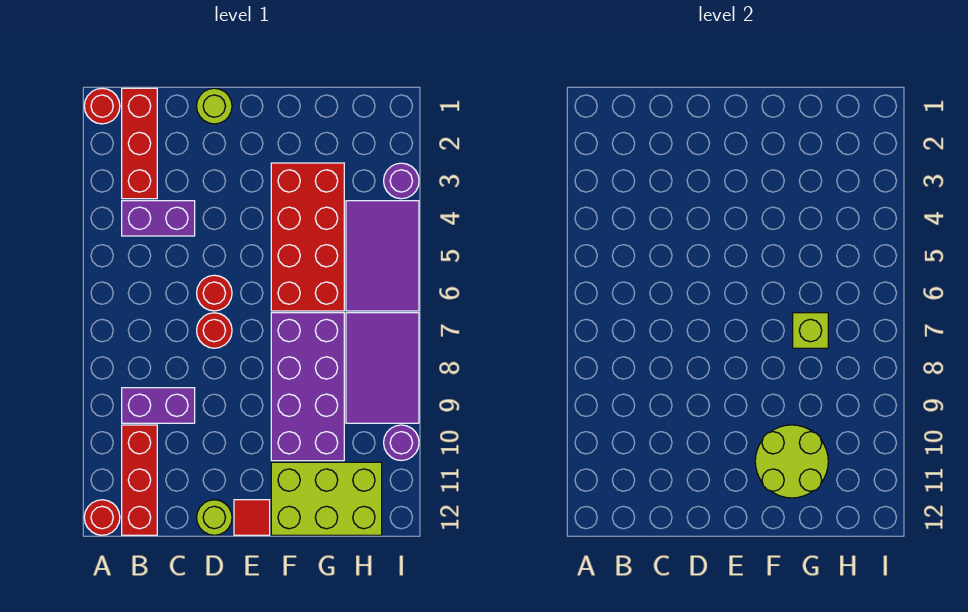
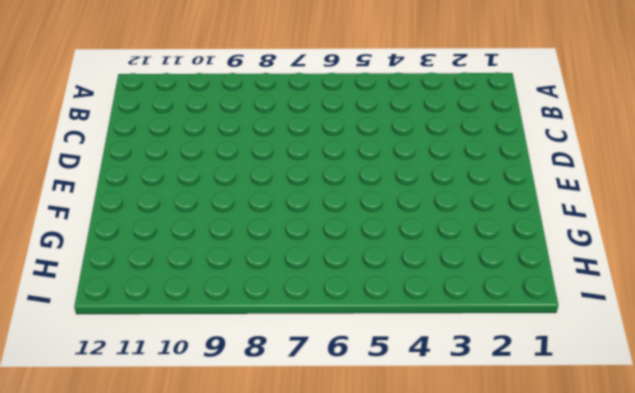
none -> red round brick A1 level 1
none -> red round brick A12 level 1
none -> red brick B1:B3 level 1

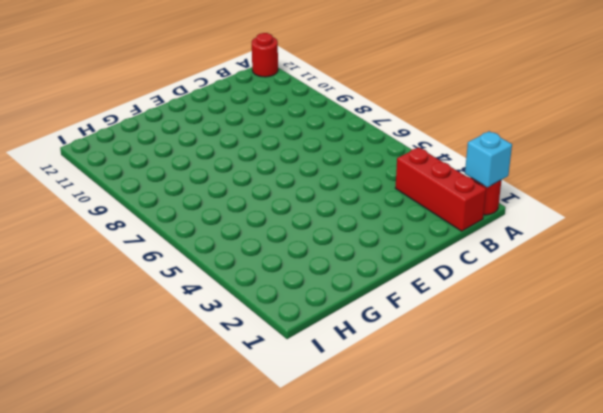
cyan brick A1 level 2 -> none
none -> purple brick B4:C4 level 1
none -> purple brick B9:C9 level 1
none -> red brick B10:B12 level 1

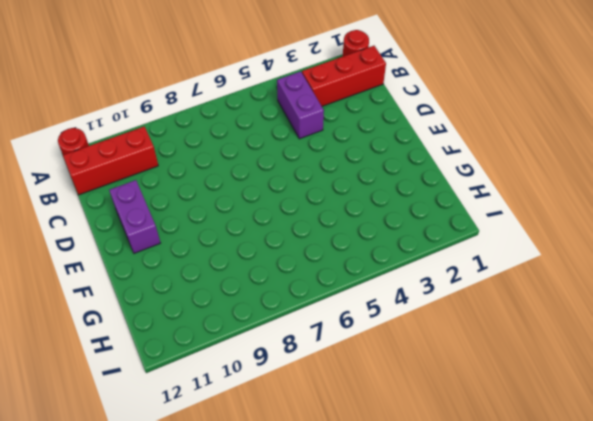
purple brick D11:E11 level 1 -> purple brick B9:C9 level 1
none -> lime round brick D1 level 1
none -> red round brick D6 level 1
none -> red round brick D7 level 1

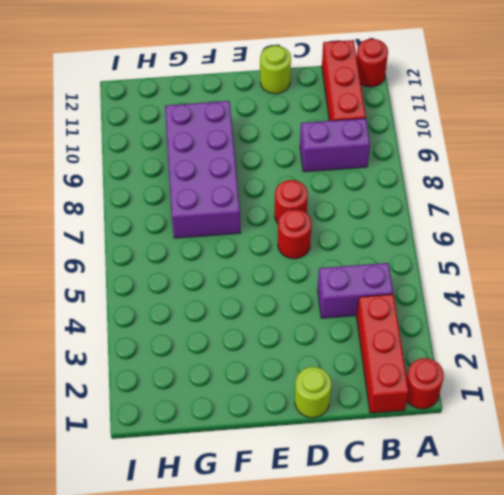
none -> red tile E12 level 1
none -> red brick F3:G6 level 1
none -> lime brick F11:H12 level 1

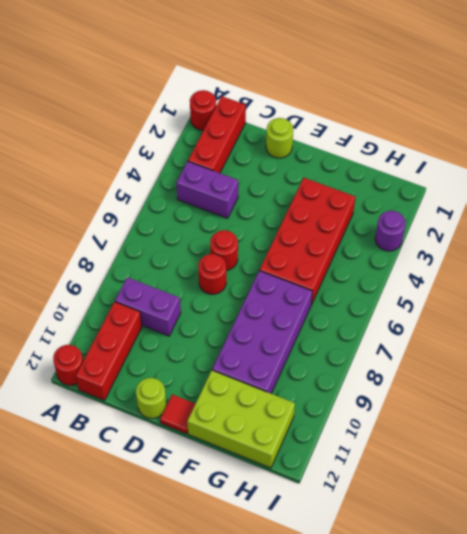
none -> purple tile H4:I6 level 1
none -> purple tile H7:I9 level 1
none -> purple round brick I10 level 1

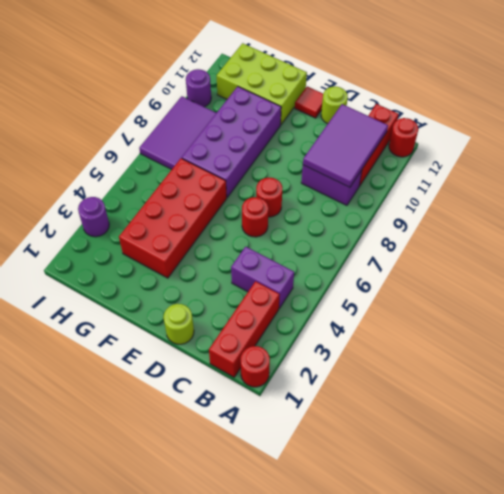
purple tile B9:C11 level 2 -> purple tile H4:I6 level 1
none -> lime round brick F10:G11 level 2
none -> lime brick G7 level 2

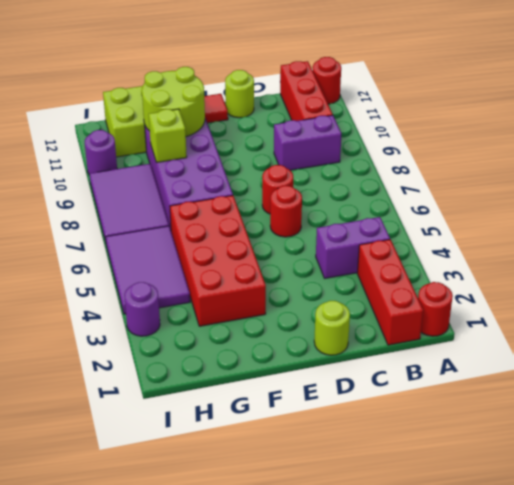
lime brick G9 level 2 -> lime brick G7 level 2

